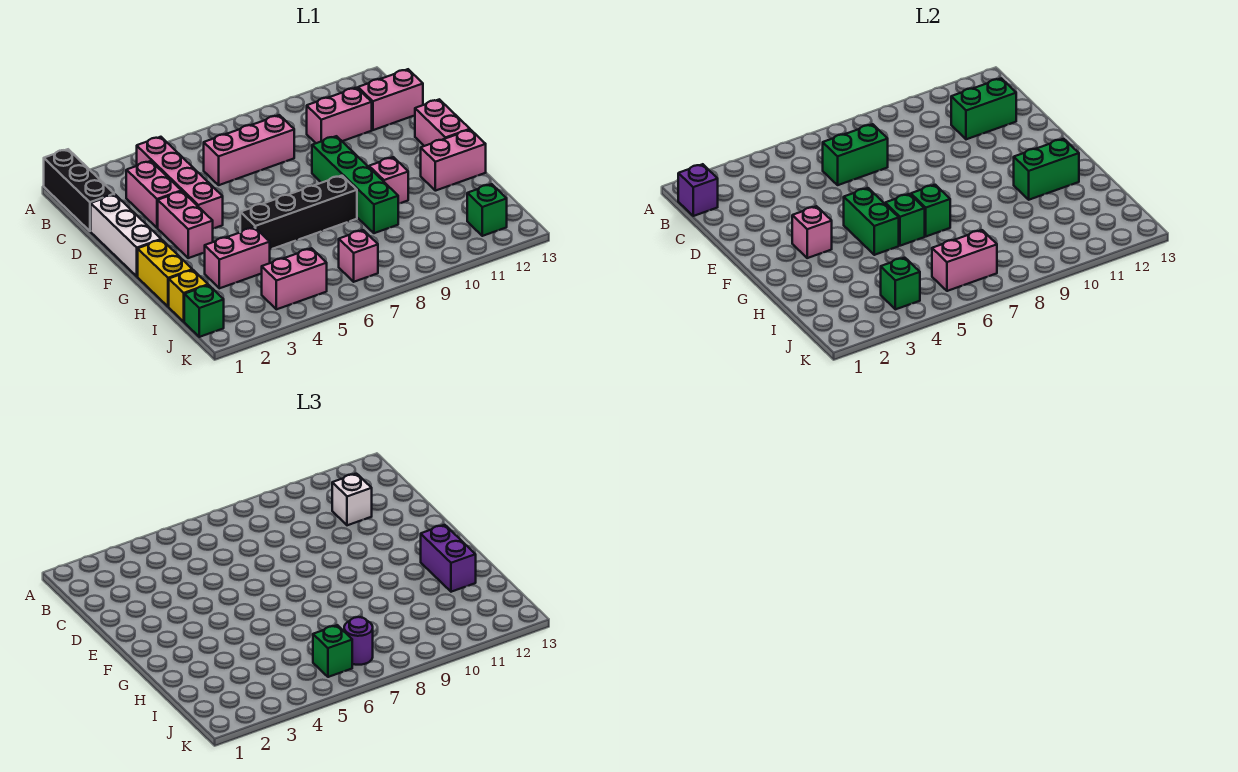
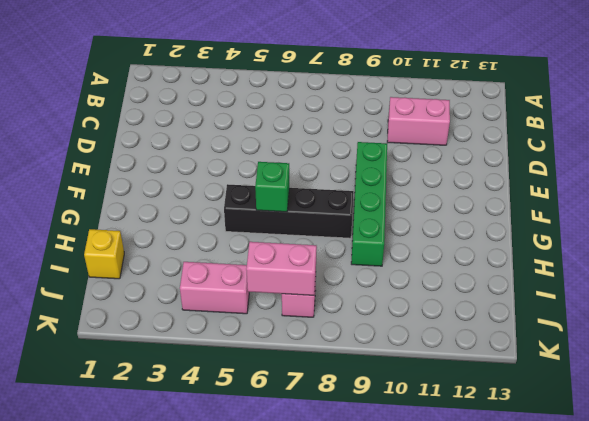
none -> black brick A1:C1 level 1
none -> pink brick B4:E4 level 1
none -> pink brick C3:D3 level 1
none -> pink brick C6:C8 level 1

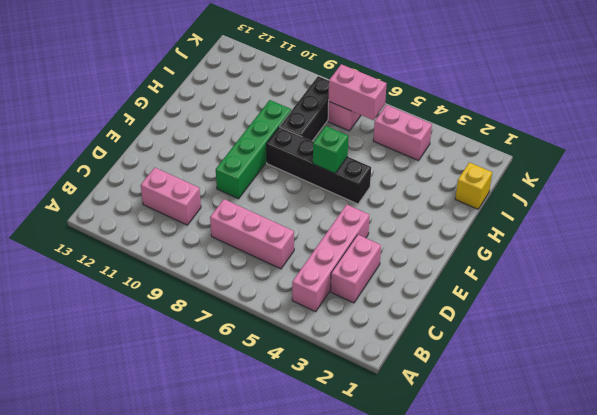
black brick H8:J8 level 1 -> black brick A1:C1 level 1
none -> pink brick C12:C13 level 1
none -> white brick D1:F1 level 1
none -> pink brick E3:F3 level 1
none -> pink brick E13:F13 level 1

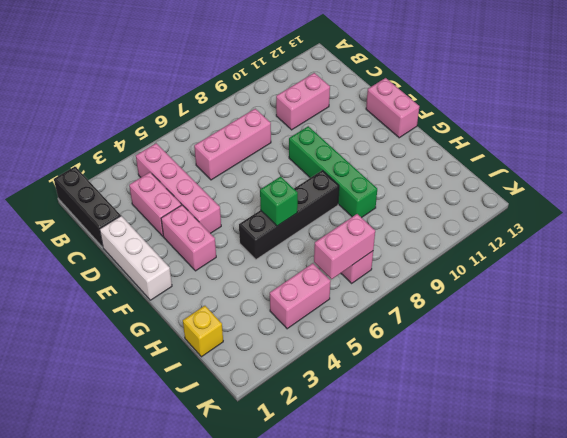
none -> pink brick C12:C13 level 1
none -> yellow brick G1:H1 level 1
none -> pink brick G10 level 1
none -> pink brick G12:G13 level 1

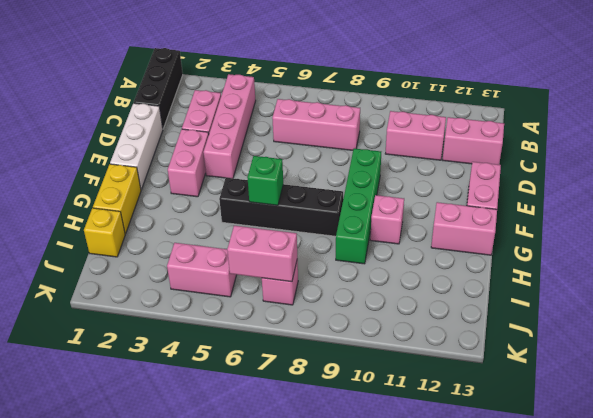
none -> pink brick H3:H4 level 1
none -> green brick J1 level 1
none -> green brick J12 level 1
none -> purple brick B1 level 2

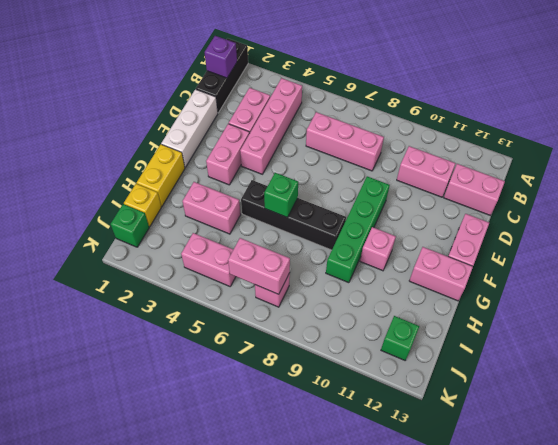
none -> green brick C6:C7 level 2
none -> green brick C11:C12 level 2
none -> pink brick F3 level 2
none -> green brick F5:G5 level 2

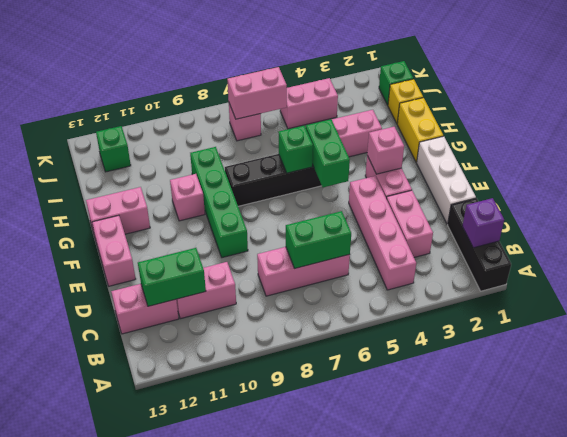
none -> green brick G7 level 2
none -> green brick G11:G12 level 2
none -> green brick J4 level 2
none -> white brick C11 level 3

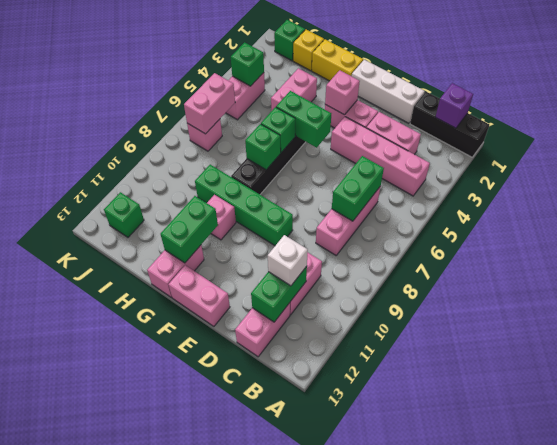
none -> purple brick G12:H12 level 3
none -> green brick J6 level 3
none -> purple round brick J7 level 3

